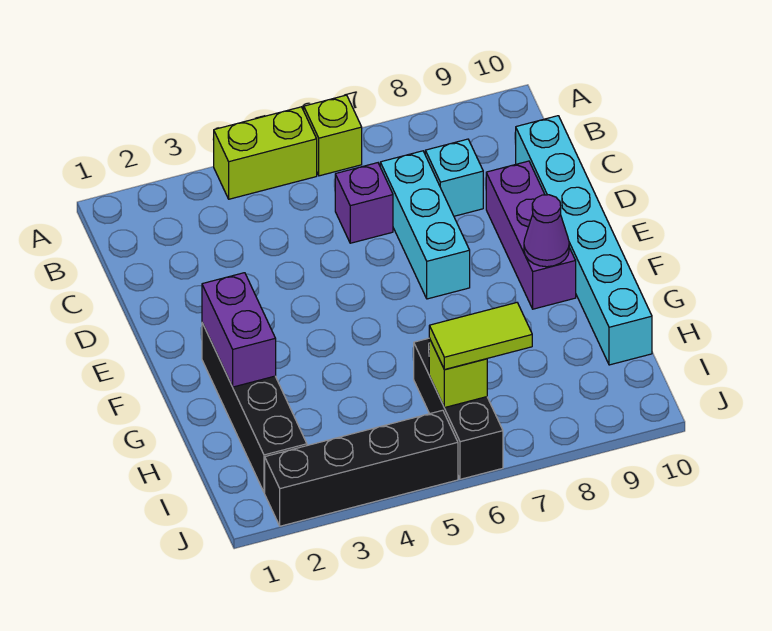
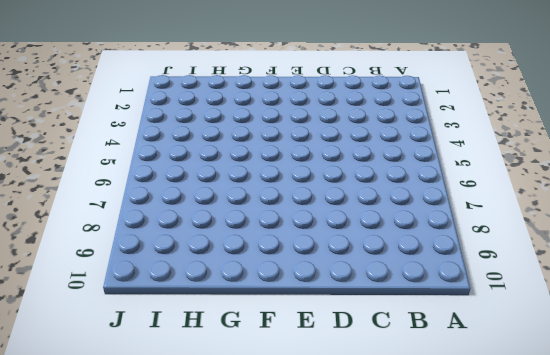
none -> lime brick A4:A5 level 1
none -> lime brick A6 level 1
none -> purple brick C6 level 1

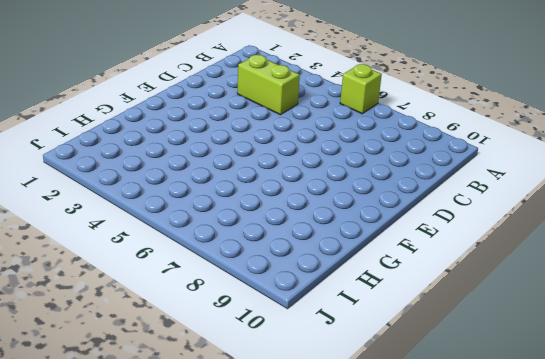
lime brick C3:C4 level 1 -> lime brick A4:A5 level 1
none -> purple brick C6 level 1
none -> cyan brick C7:E7 level 1
none -> cyan brick C8 level 1

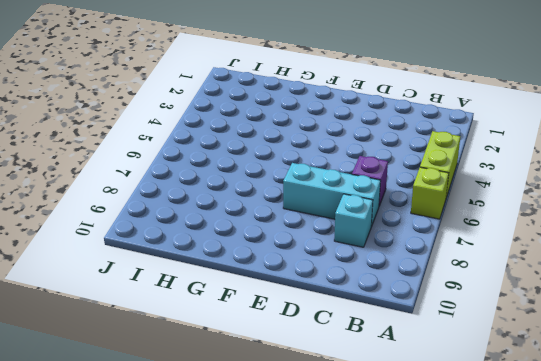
none -> cyan brick C10:H10 level 1
none -> purple brick D9:F9 level 1
none -> black brick F2:I2 level 1

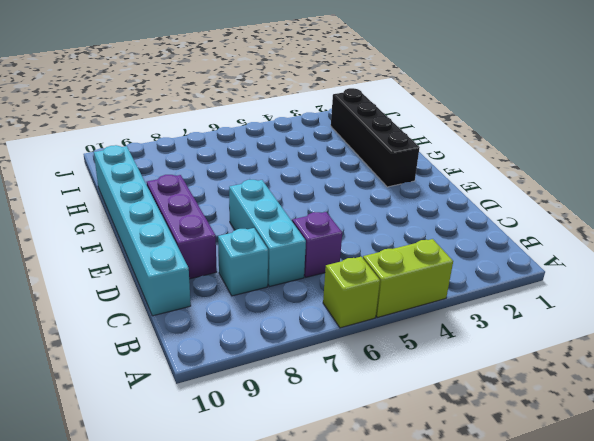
none -> black brick H6:J6 level 1
none -> black brick J2:J5 level 1
none -> purple brick F2:G2 level 2

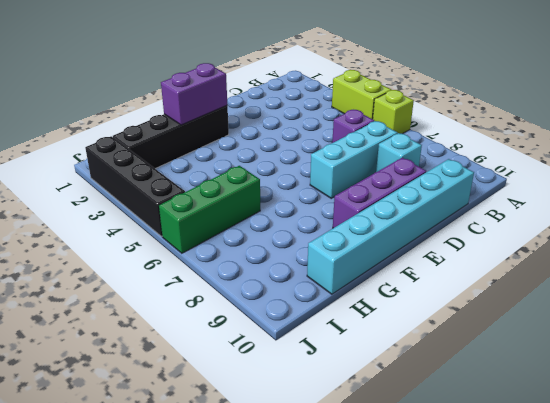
green brick H6:J6 level 1 -> black brick H6:J6 level 1
none -> purple cone F9 level 2
none -> lime brick I6 level 2
none -> lime tile I6:I7 level 3

